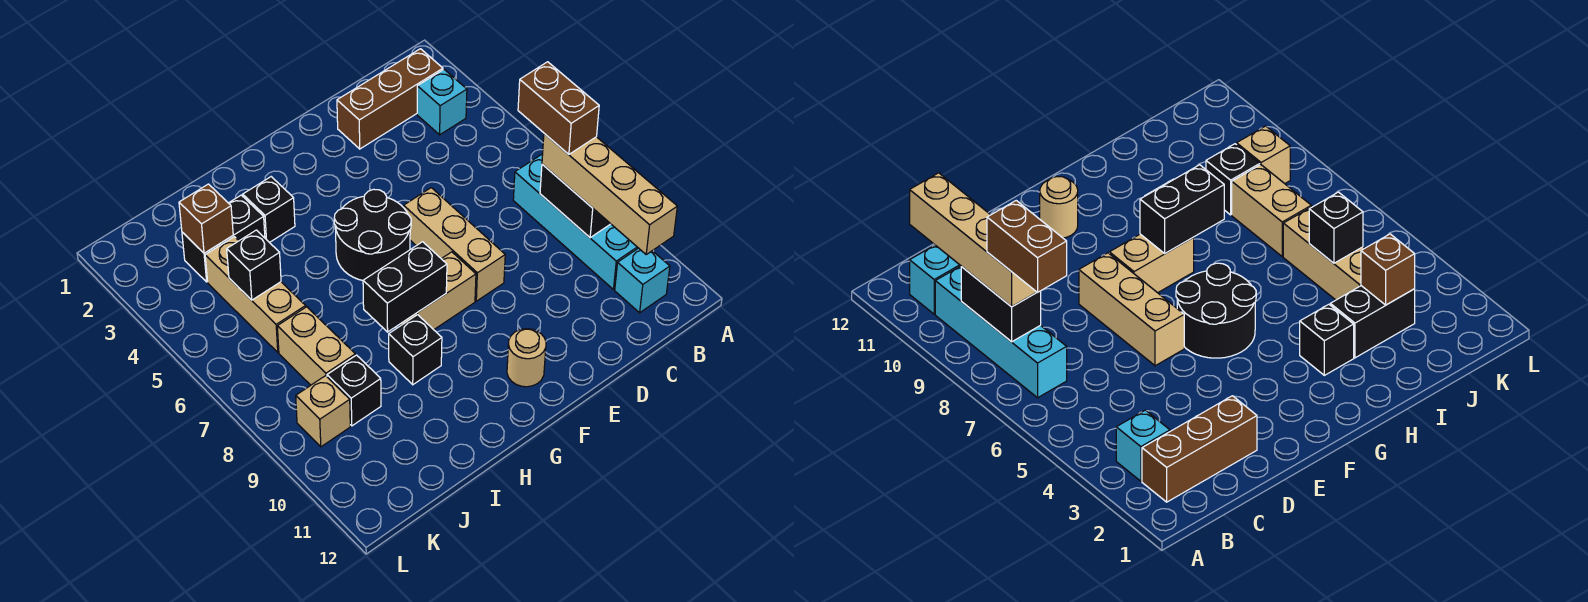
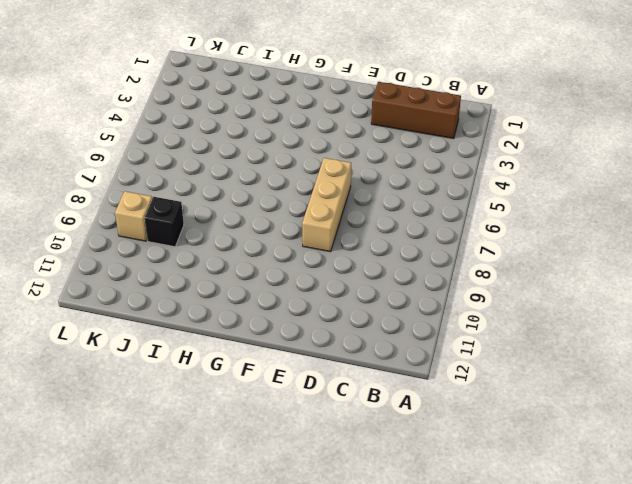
none -> cyan brick B3 level 1
none -> cyan brick B7:B10 level 1
none -> cyan brick B11 level 1

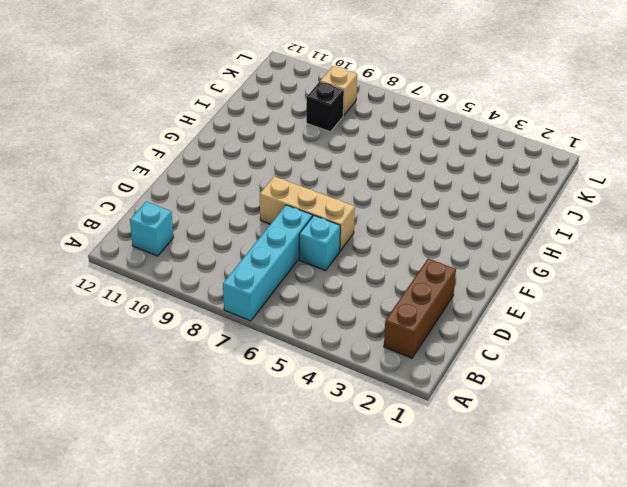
cyan brick A7:D7 level 1 -> cyan brick B7:B10 level 1
cyan brick D6 level 1 -> cyan brick B3 level 1
none -> black round brick F5:G6 level 1
none -> tan brick F8:G8 level 1
none -> tan round brick F11 level 1

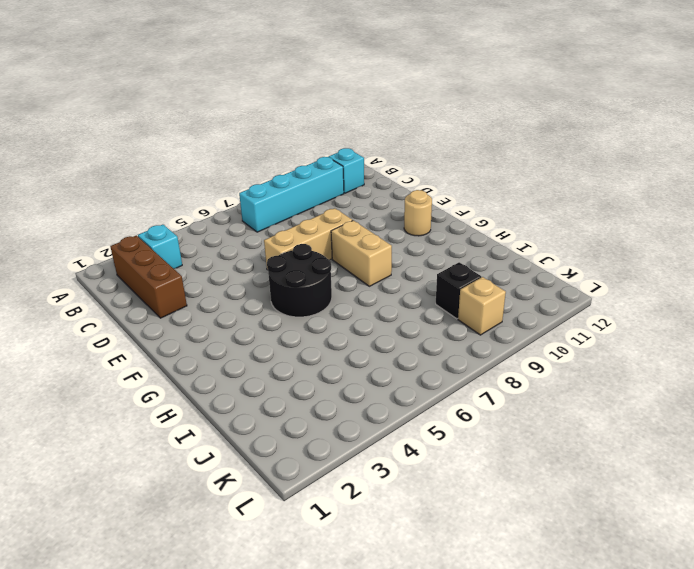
none -> black brick H3 level 1
none -> black brick H9 level 1
none -> black brick I3:J3 level 1

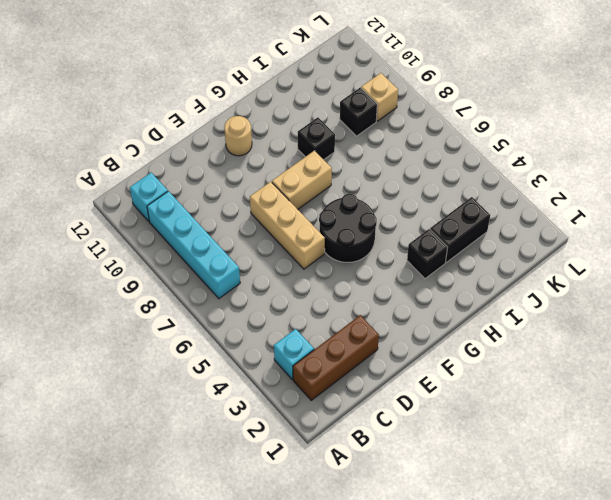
none -> tan brick J4:J6 level 1
none -> tan brick J7:J8 level 1
none -> black brick B8:B9 level 2

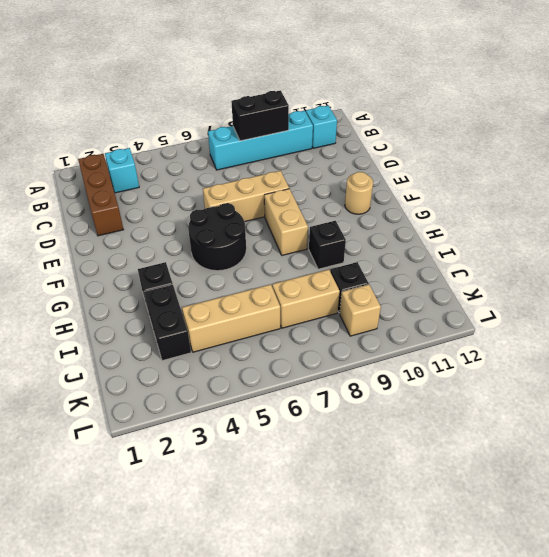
none -> black brick G8:H8 level 2
none -> brown brick J3 level 2
none -> black brick J5 level 2

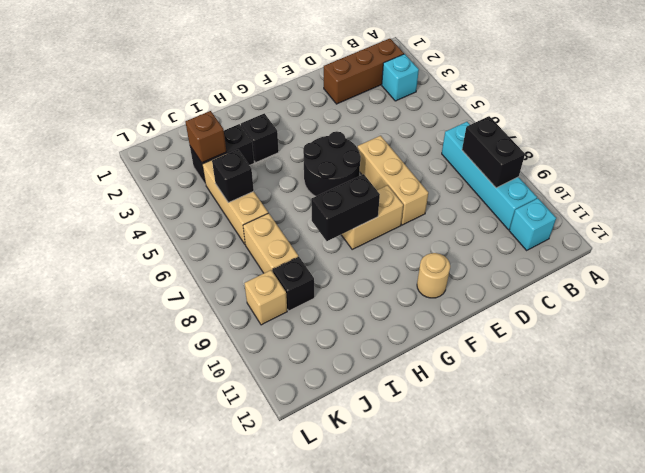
none -> black brick H9 level 1
none -> tan brick B8:B11 level 3
none -> brown brick B7:B8 level 4

